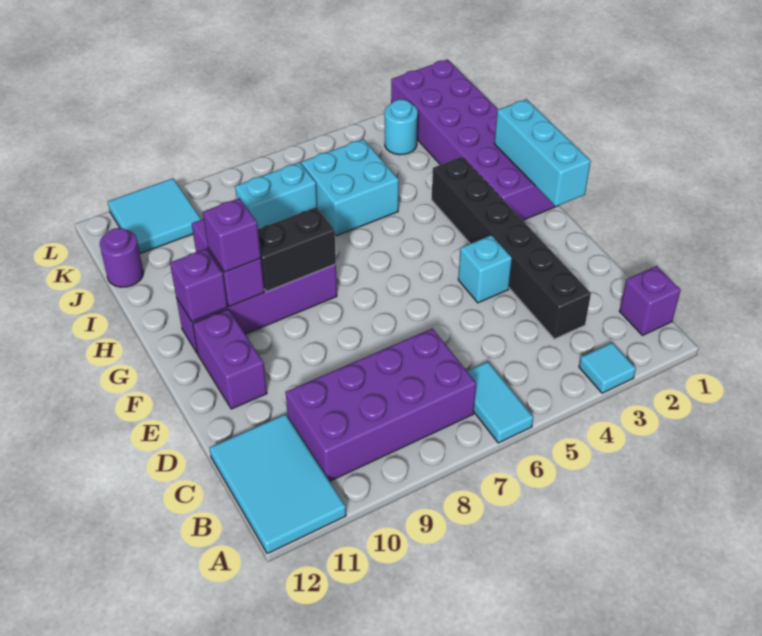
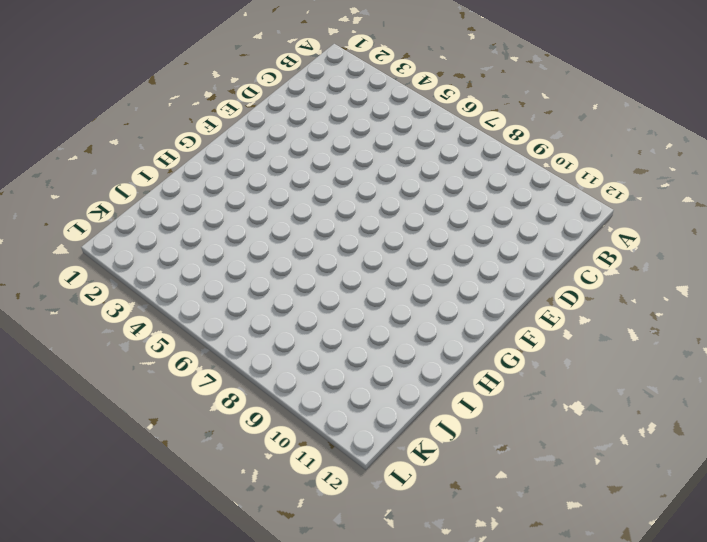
none -> cyan tile A3 level 1
none -> cyan tile A6:B6 level 1
none -> cyan tile A11:C12 level 1

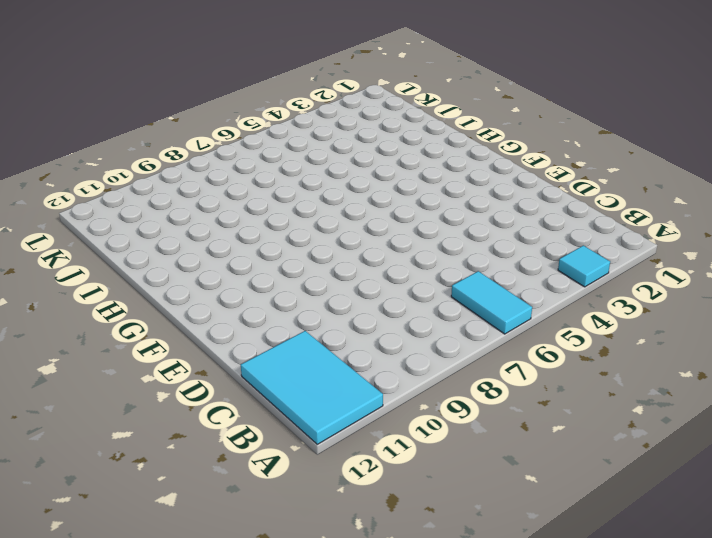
none -> purple brick B1 level 1
none -> purple brick B7:C10 level 1
none -> black brick C3:H3 level 1

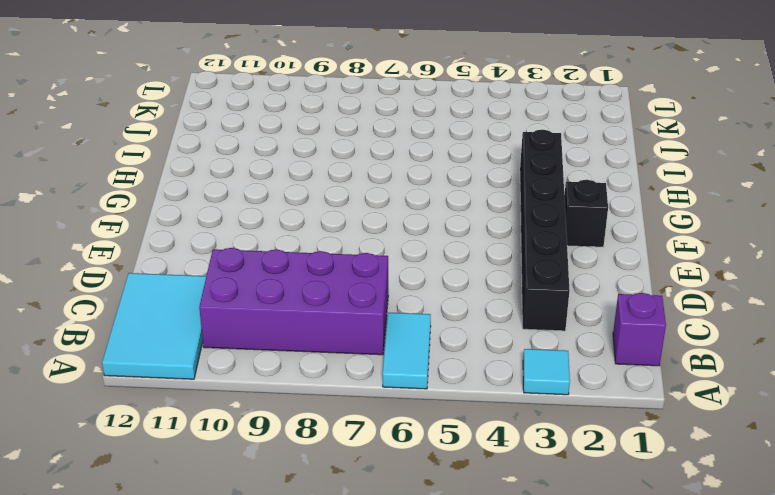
black brick F2 level 1 -> none
none -> cyan brick E4 level 1
none -> purple brick E11:F11 level 1
none -> purple brick G1:L2 level 1

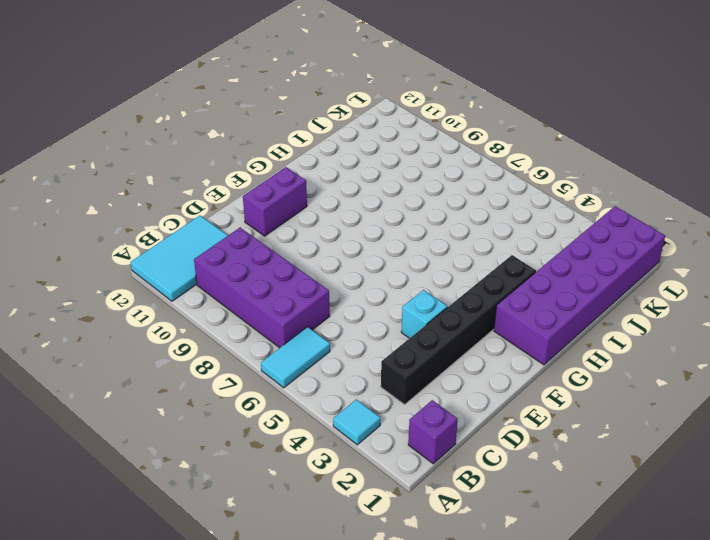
none -> purple brick G8:G11 level 1
none -> cyan brick I5:J6 level 1
none -> cyan brick J7:J8 level 1

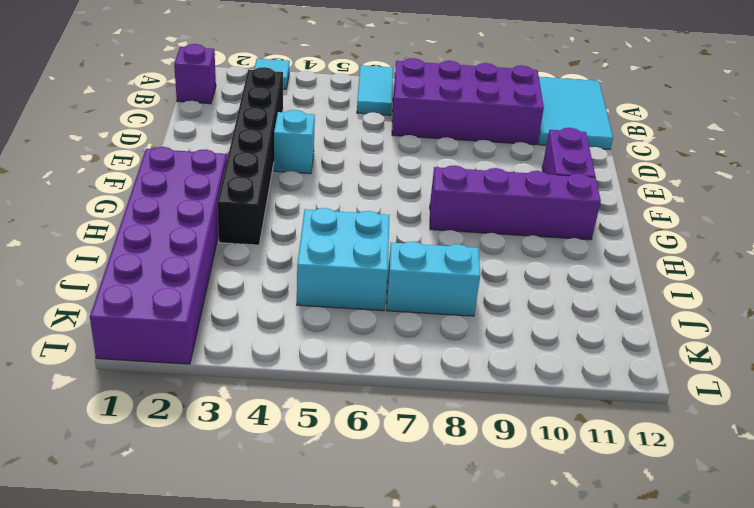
none -> purple round brick J12 level 1
none -> cyan round brick K3 level 1
none -> cyan tile K10:L11 level 1

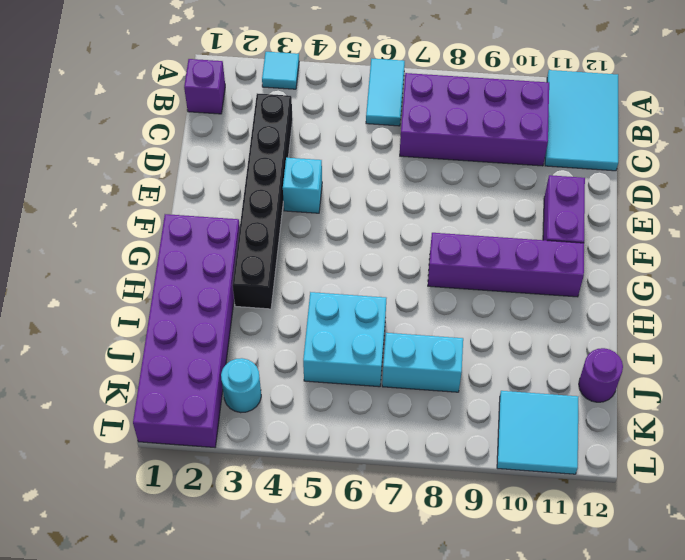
none -> cyan brick F1:H1 level 2
none -> black brick G8:G9 level 2
none -> purple brick G10:H10 level 2

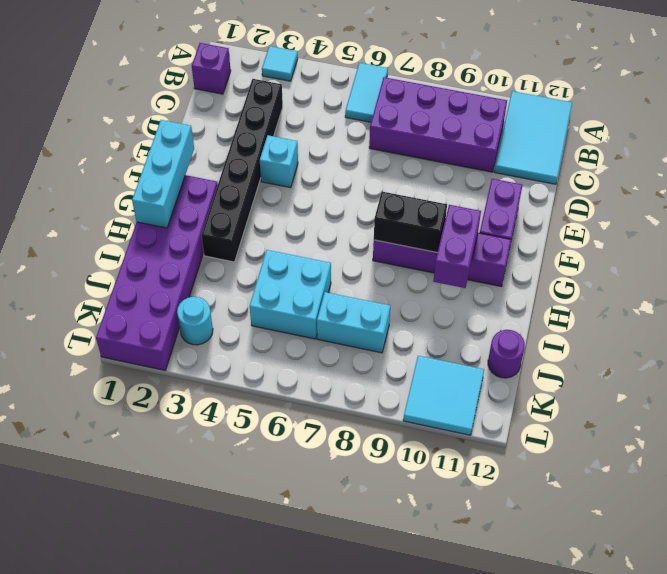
none -> purple brick G11 level 2
none -> purple brick G10 level 3

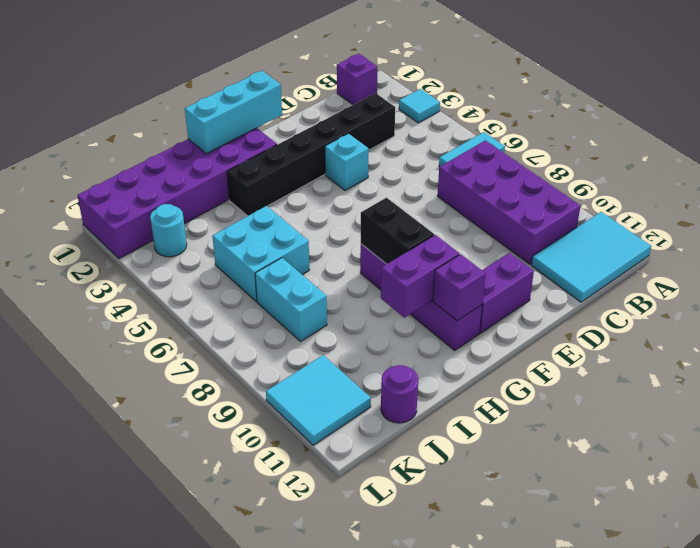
none -> purple brick G10 level 3

